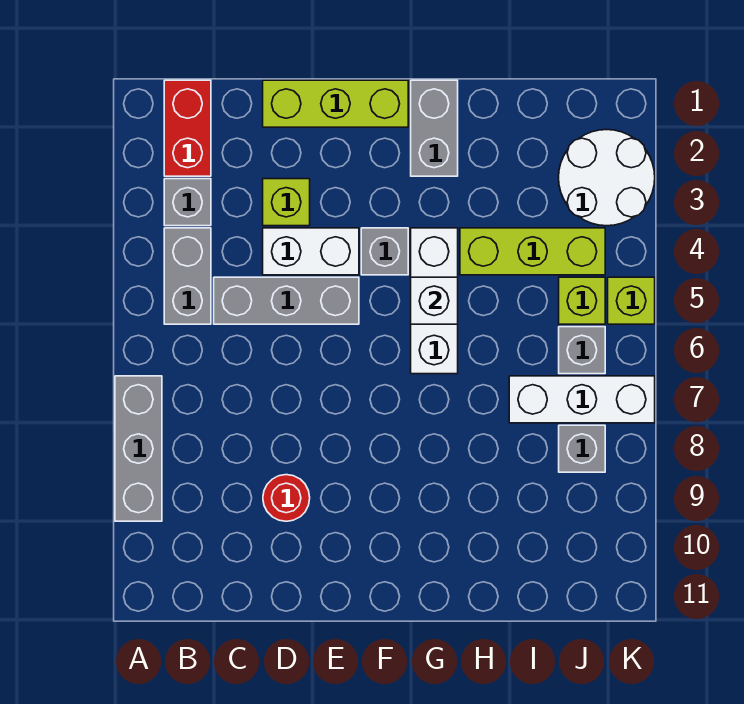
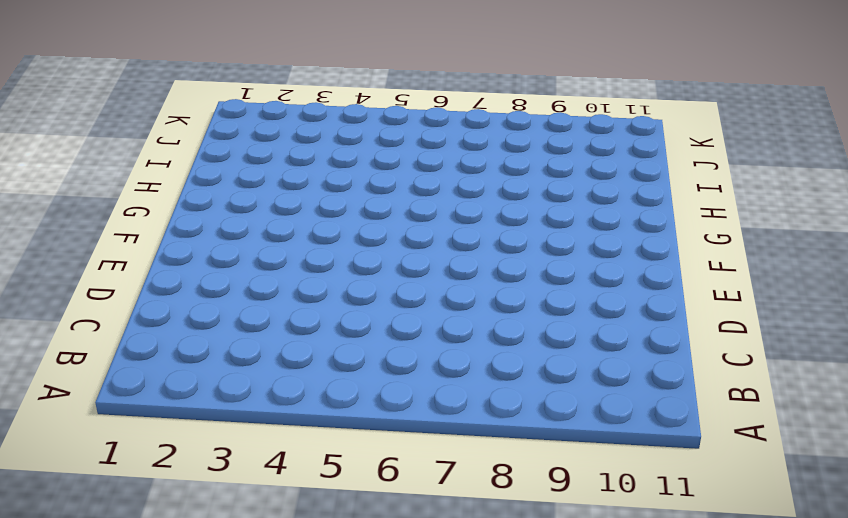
none -> grey brick A7:A9 level 1
none -> red brick B1:B2 level 1
none -> grey brick B3 level 1

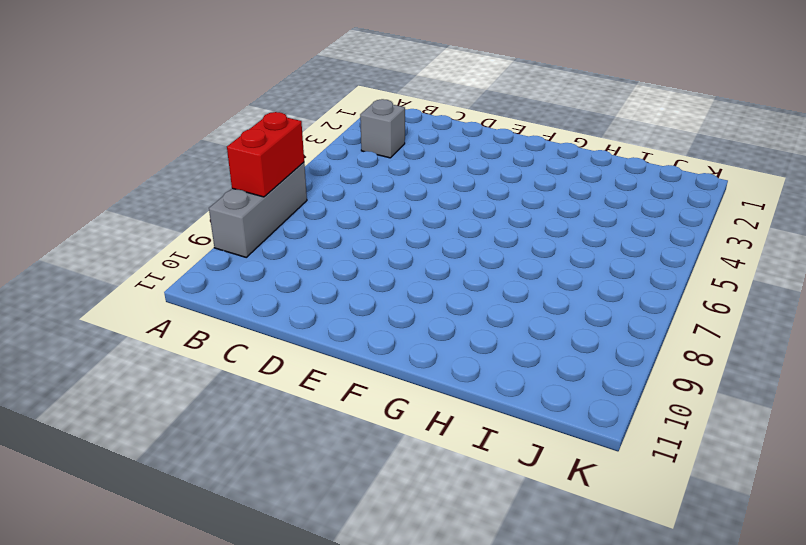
red brick A7:A8 level 2 -> red brick B1:B2 level 1
none -> grey brick B4:B5 level 1
none -> grey brick C5:E5 level 1
none -> lime brick D1:F1 level 1

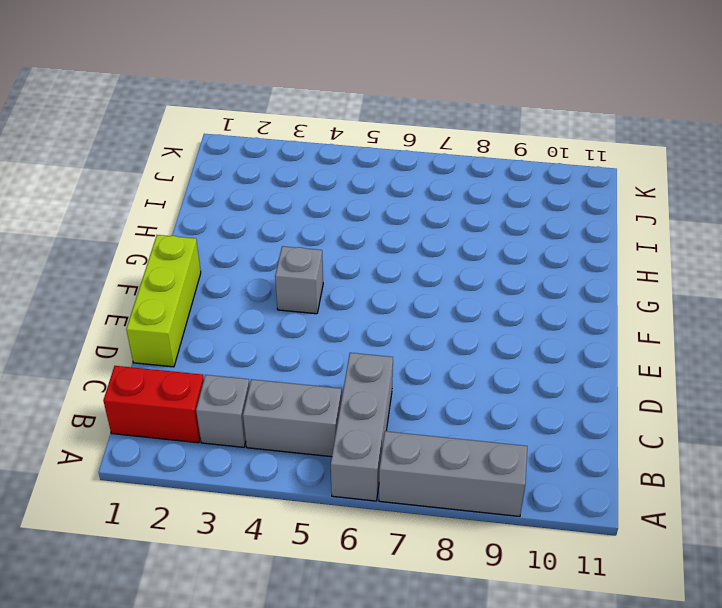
grey brick A6:C6 level 1 -> grey brick C5:E5 level 1
none -> lime brick D3 level 1
none -> white brick D4:E4 level 1
none -> red round brick D9 level 1

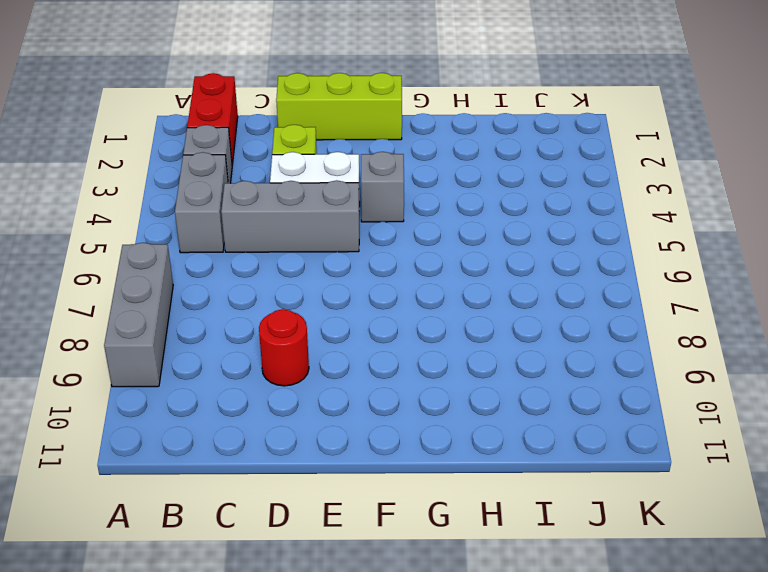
none -> grey brick G1:G2 level 1
none -> white brick G4:G6 level 1
none -> lime brick H4:J4 level 1

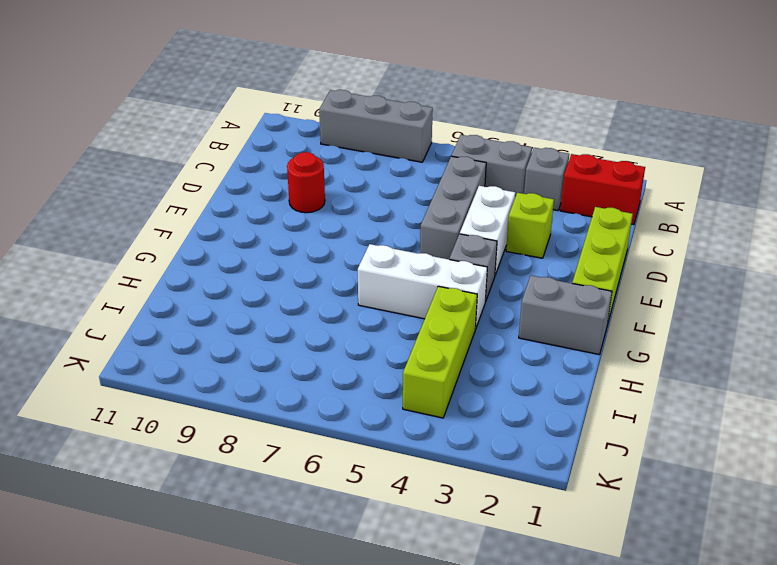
none -> white brick I7:K7 level 1
none -> white round brick J2:K3 level 1
none -> lime brick J5 level 1

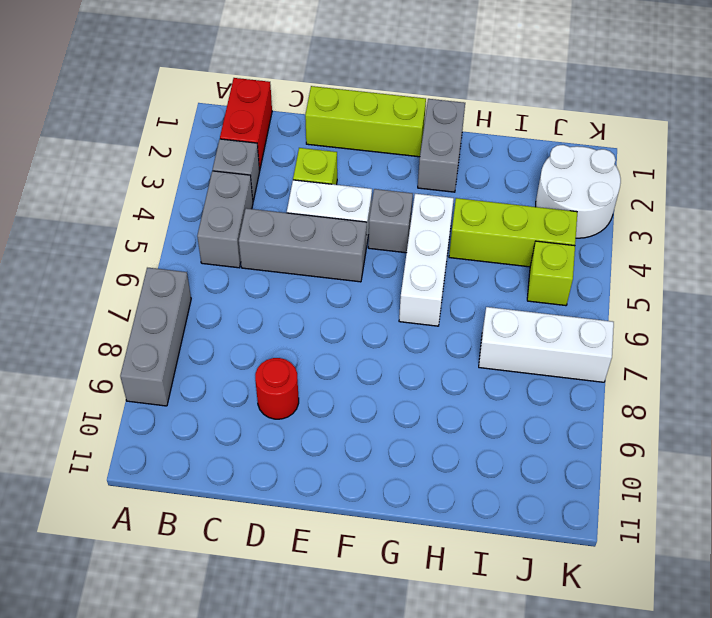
none -> grey brick J6 level 1
none -> grey brick J8 level 1
none -> lime brick K5 level 1

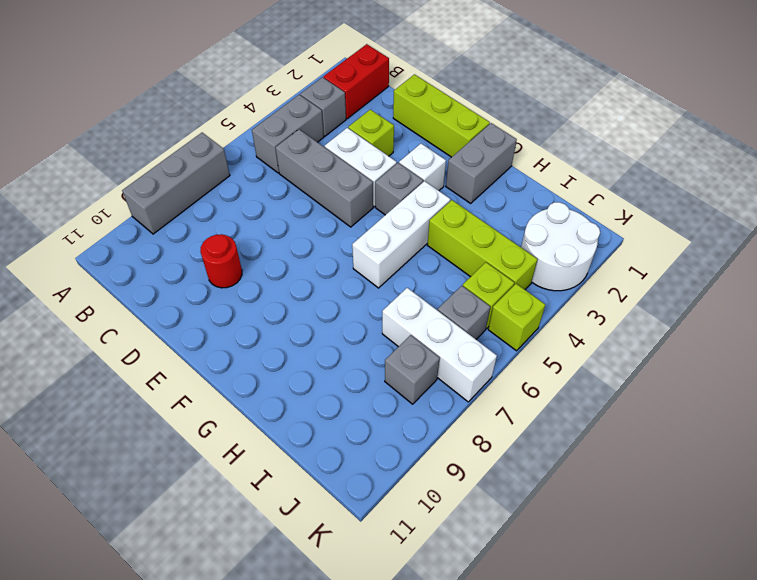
white brick F3 level 1 -> white brick G5 level 2

